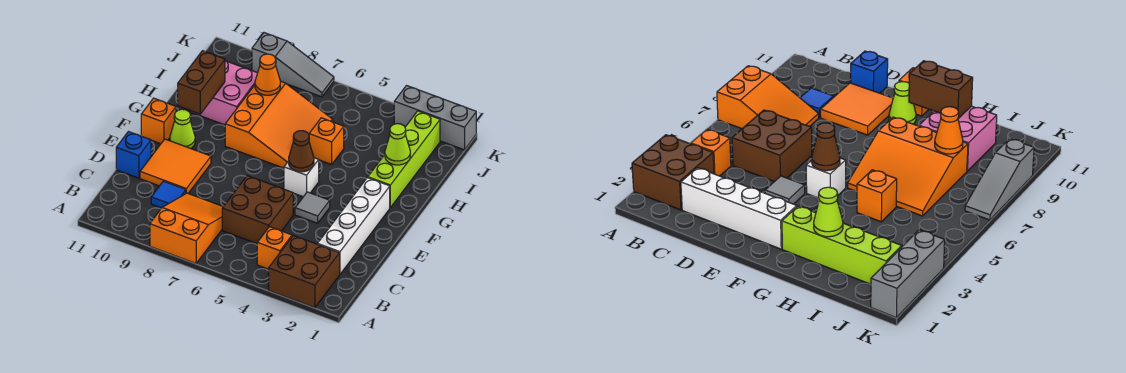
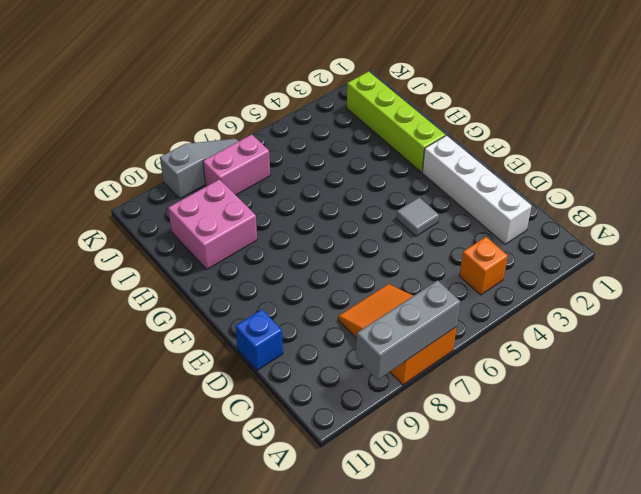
grey brick A7:A9 level 2 -> grey brick K1:K3 level 1
pink brick J7:J8 level 1 -> none
none -> brown brick A2:B3 level 1
none -> brown brick C5:D6 level 1
none -> blue tile C9 level 1

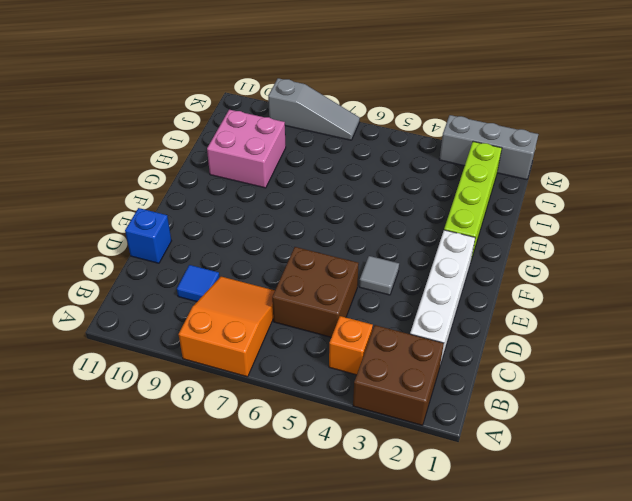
none -> orange tile D9:E10 level 1
none -> white brick F5 level 1
none -> lime cone F10 level 1

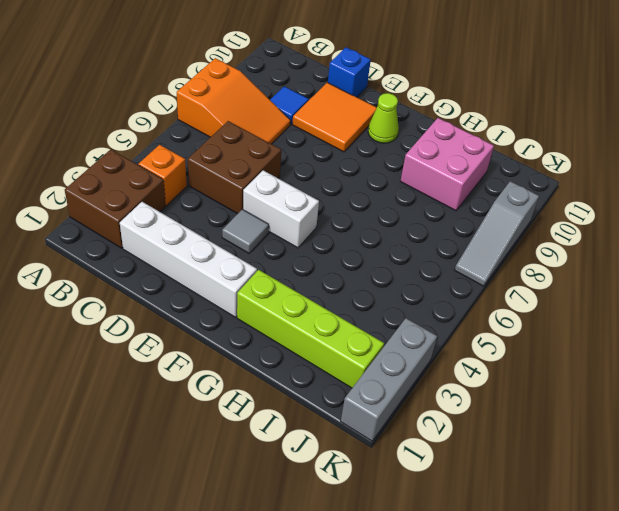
white brick E5:F5 level 1 -> white brick F5 level 1
none -> orange brick F11 level 1
none -> orange slope G6:I8 level 1 top 8
none -> orange brick H5 level 1

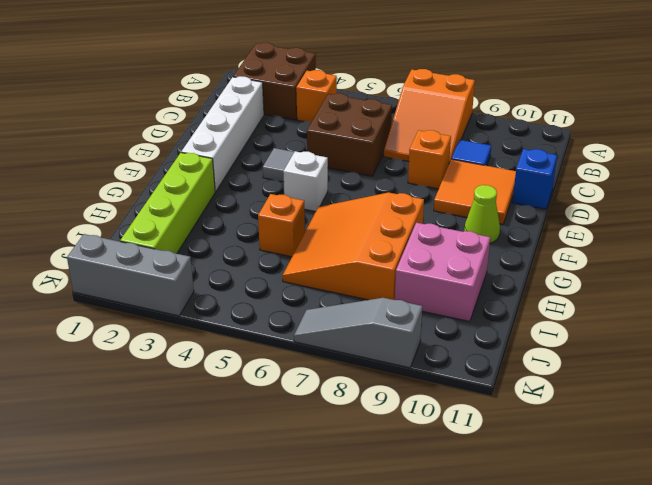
orange brick D8 level 1 -> orange brick F11 level 1
none -> brown cone F5 level 2
none -> brown brick G10:H10 level 2
none -> lime cone H2 level 2

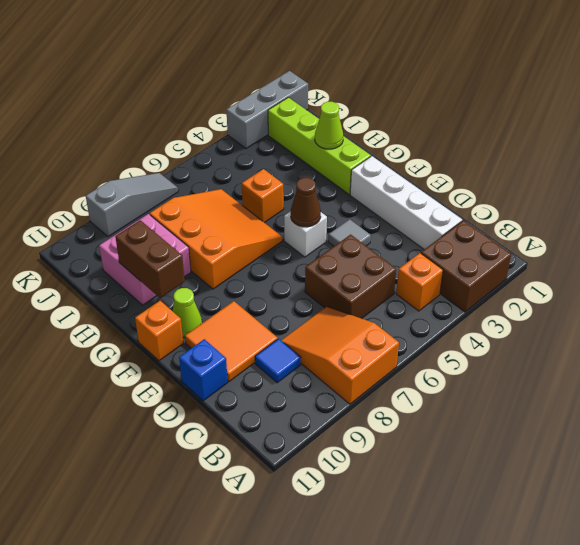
none -> orange cone I8 level 2

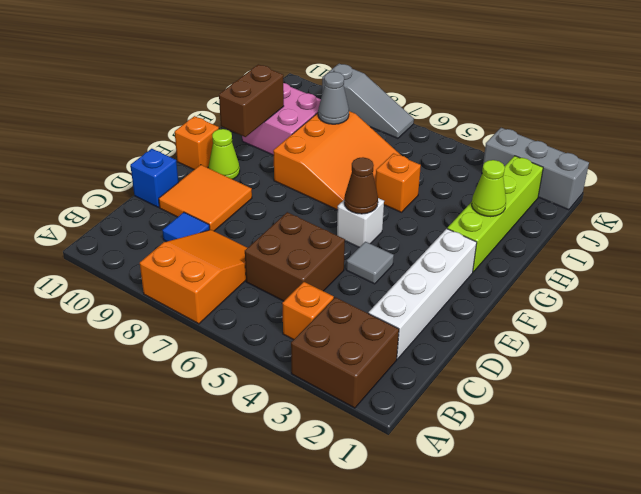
grey cone I8 level 2 -> orange cone I8 level 2

